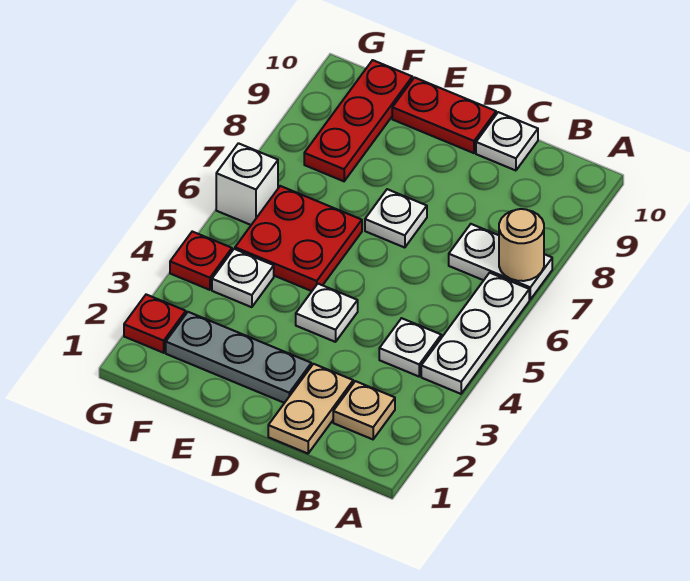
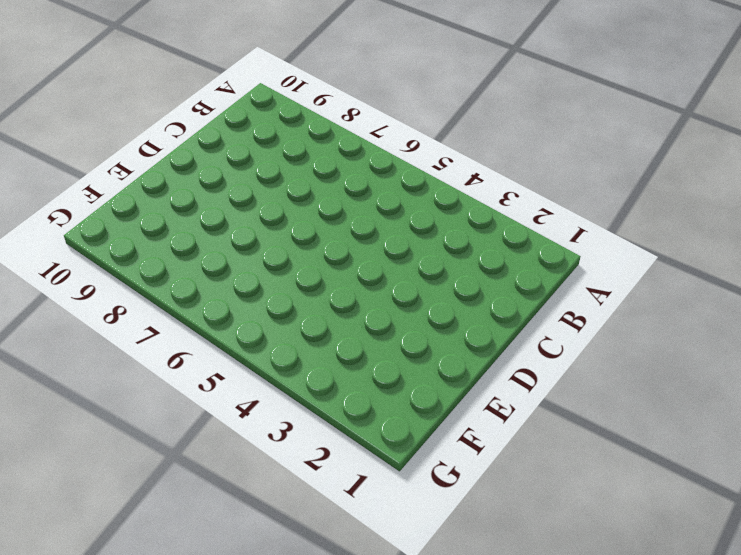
none -> white plate A4:A6 level 1
none -> white plate A7:B7 level 1
none -> tan plate B2 level 1

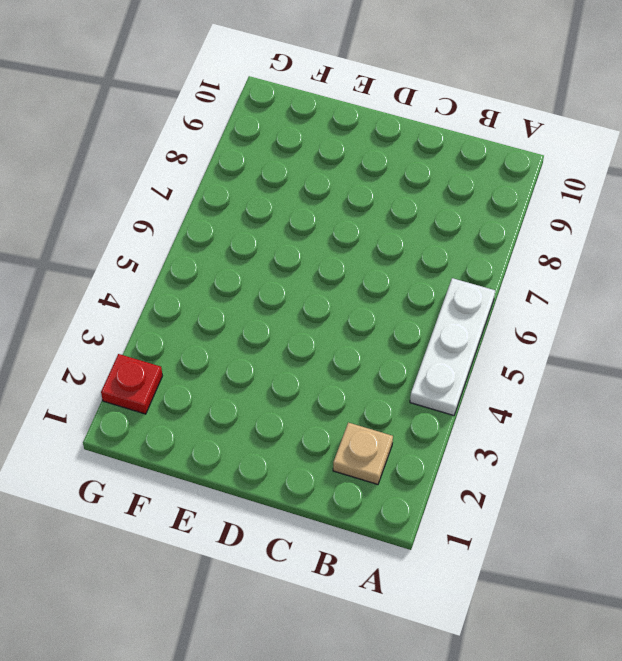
none -> white plate A7:B7 level 1
none -> white plate B4 level 1
none -> tan plate C1:C2 level 1

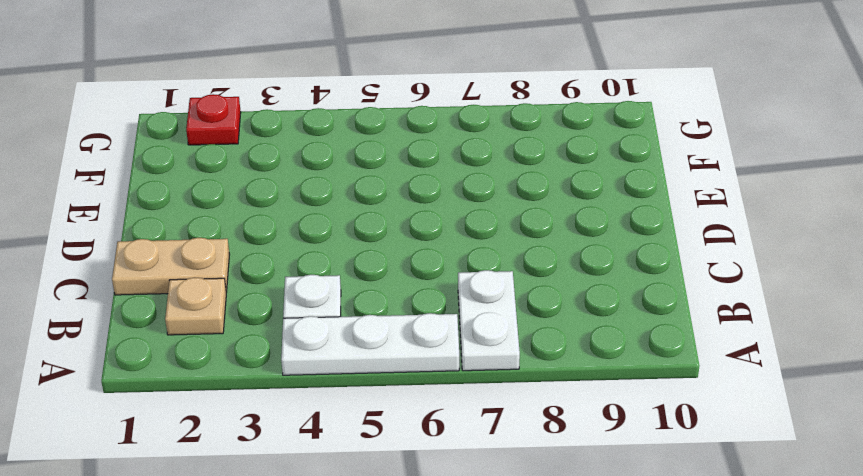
none -> white plate C10 level 1
none -> grey plate D2:F2 level 1
none -> white plate D4 level 1

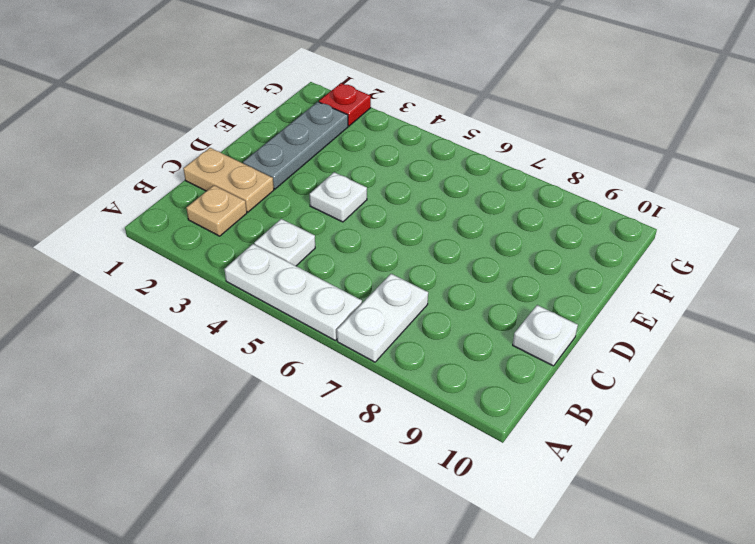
none -> white plate D7 level 1
none -> red plate D10:E10 level 1
none -> red plate E5:F6 level 1

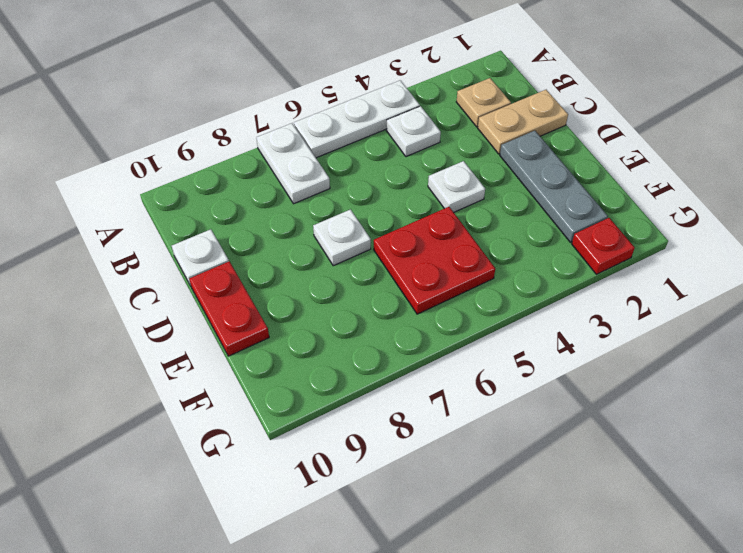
none -> white plate F4 level 1
none -> red plate F8:F10 level 1
none -> red plate G4 level 1

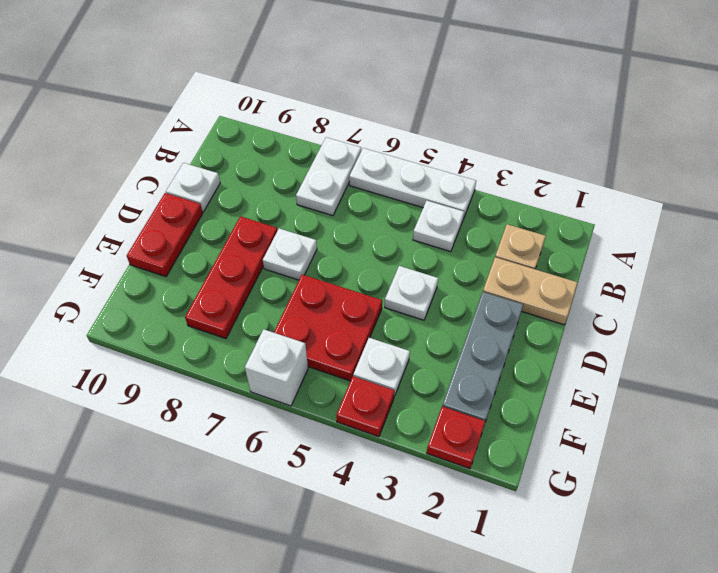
red plate D8:F8 level 1 -> red plate F8:F10 level 1
none -> tan round brick A7 level 2

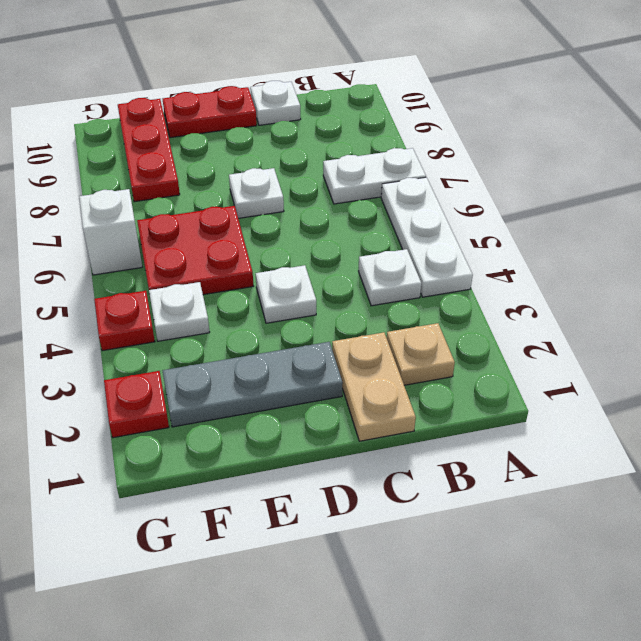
none -> tan round brick A7 level 2

